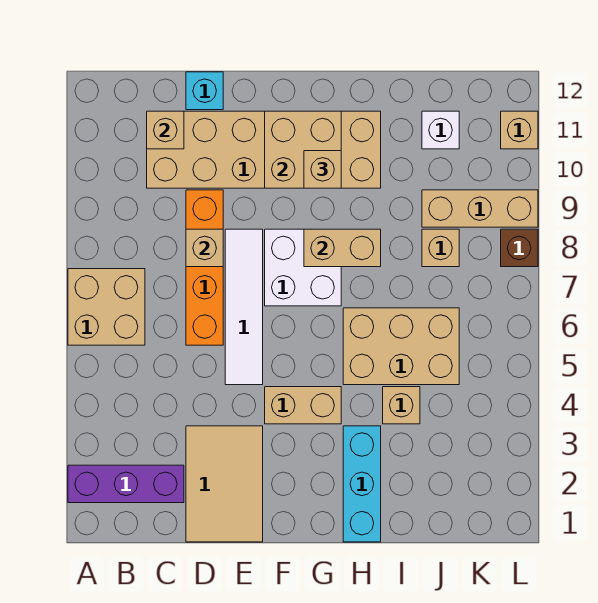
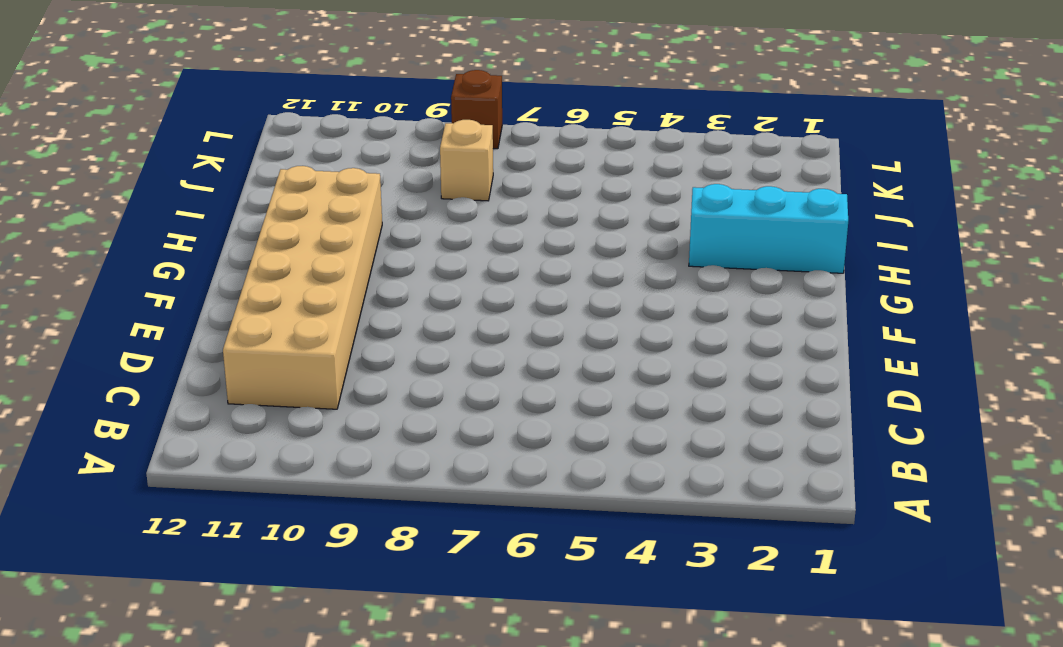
none -> purple brick A2:C2 level 1
none -> tan brick A6:B7 level 1
none -> tan tile D1:E3 level 1

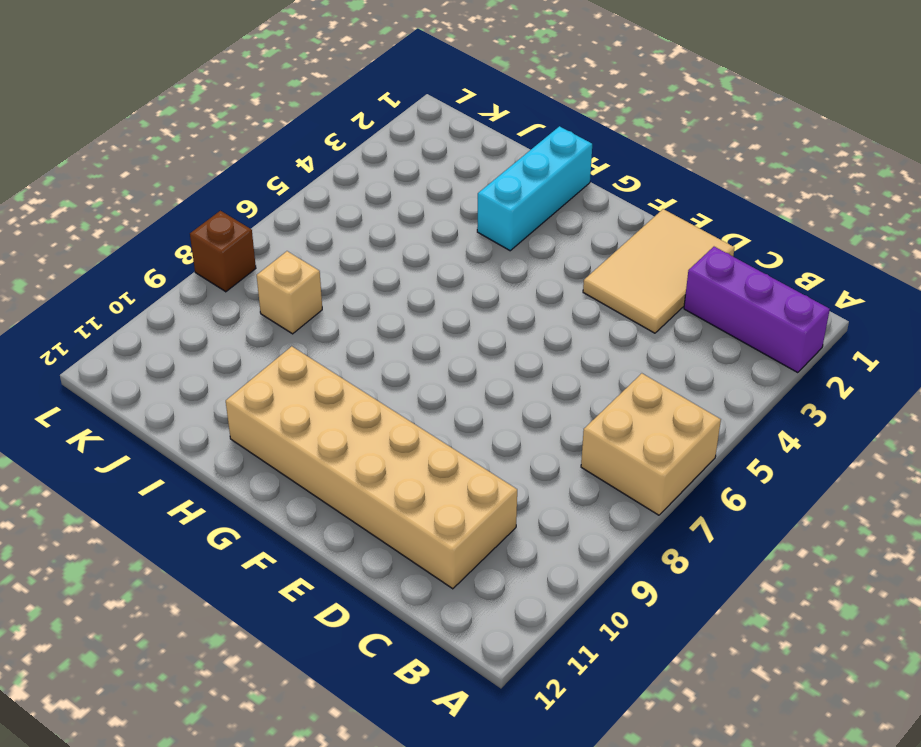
none -> orange brick D6:D9 level 1
none -> cyan brick D12 level 1
none -> white tile E5:E8 level 1

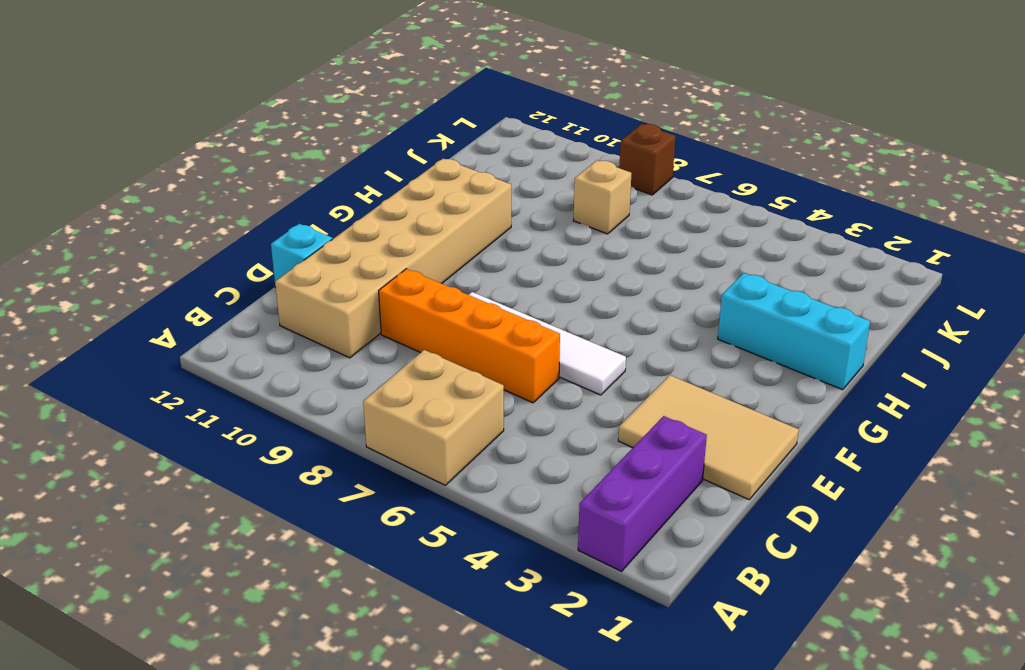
none -> tan brick F4:G4 level 1
none -> white brick F7:G8 level 1
none -> tan brick H5:J6 level 1

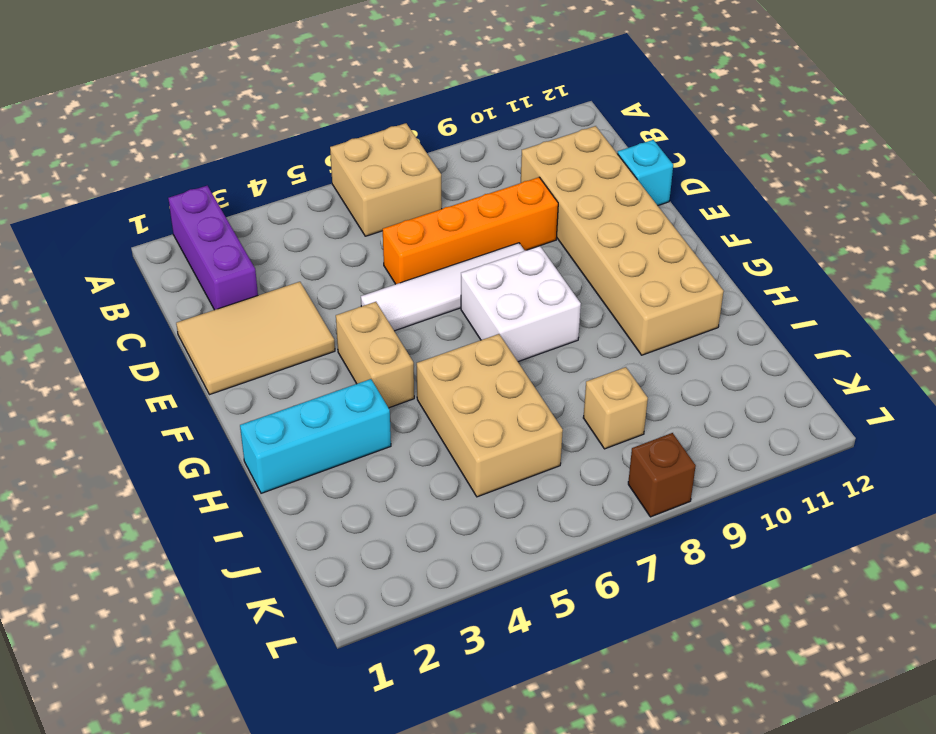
none -> tan brick I4 level 1
none -> tan brick J9:L9 level 1
none -> white brick J11 level 1

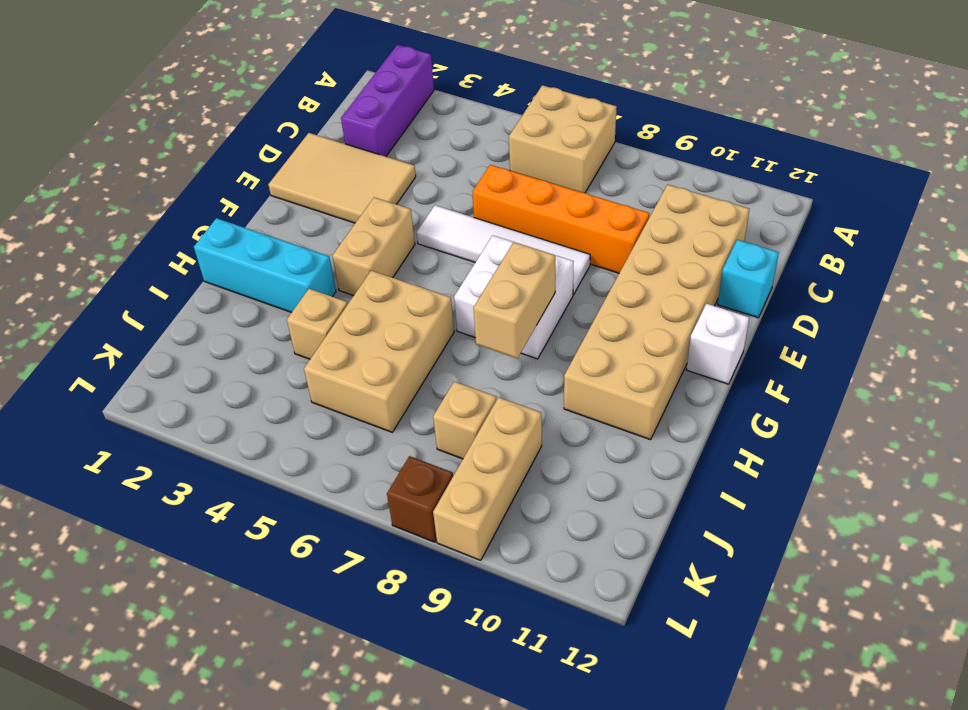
white brick F12 level 1 -> white brick J11 level 1
none -> tan brick L11 level 1
none -> tan brick C11 level 2
none -> tan brick D8 level 2

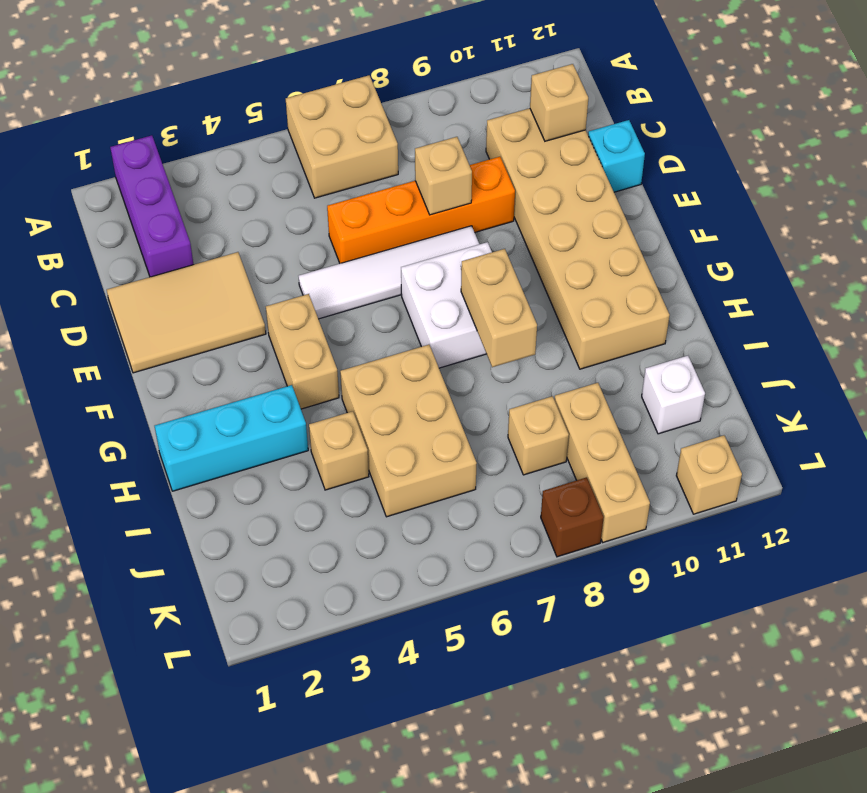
none -> tan brick F10:G11 level 2
none -> tan brick G10 level 3

